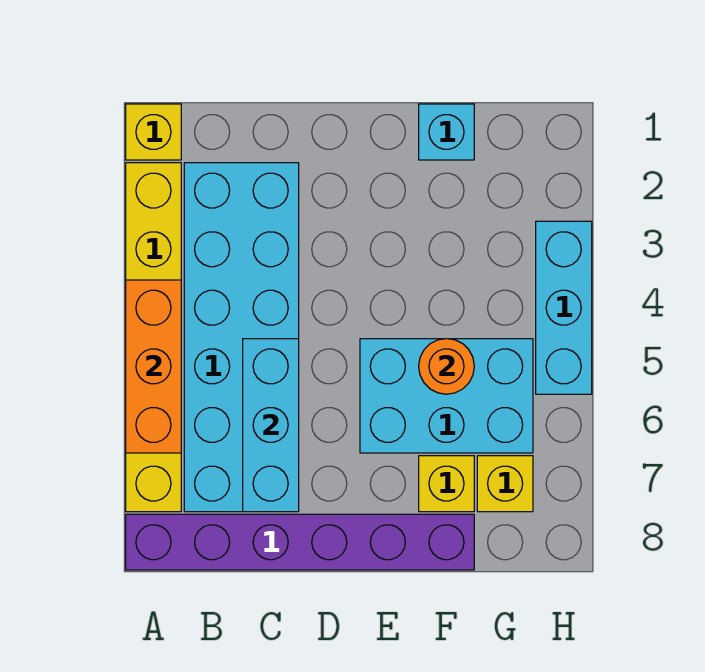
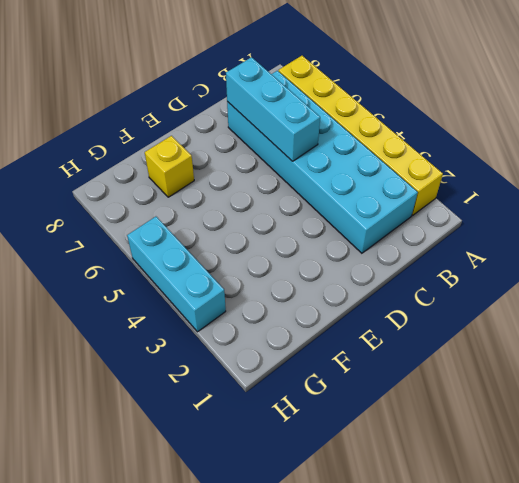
none -> yellow brick A1 level 1
none -> purple brick A8:F8 level 1
none -> cyan brick E5:G6 level 1

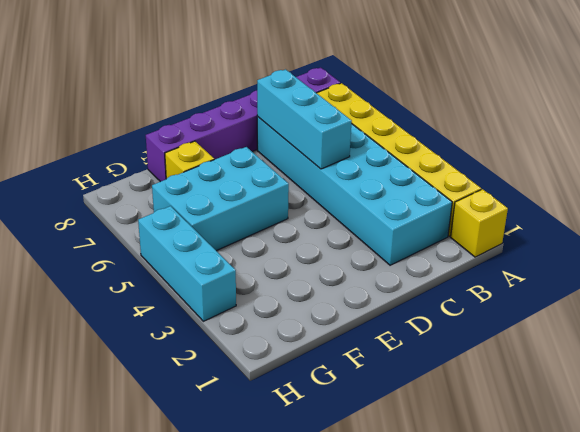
none -> cyan brick F1 level 1
none -> yellow brick G7 level 1
none -> orange brick A4:A6 level 2

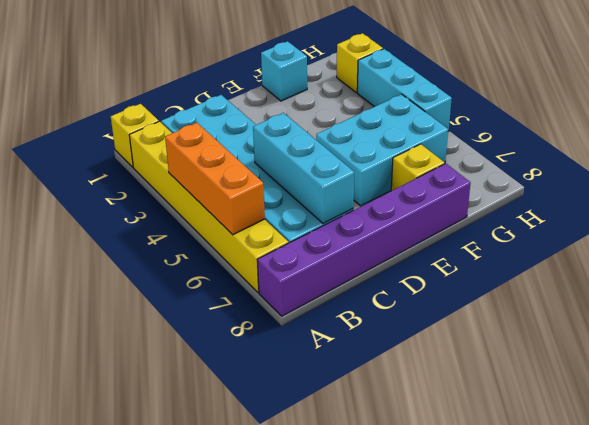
yellow brick H2 level 1 -> yellow brick G7 level 1
none -> orange round brick F5 level 2

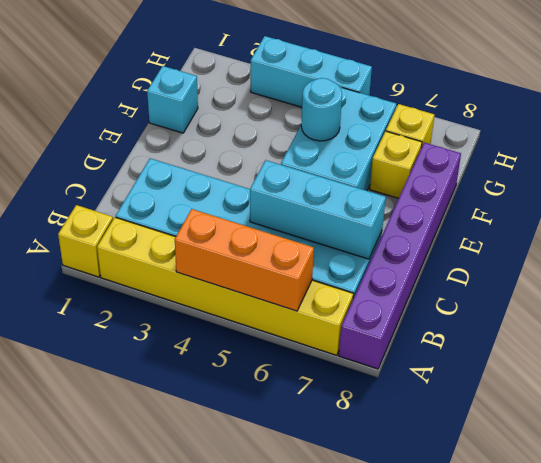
cyan round brick F5 level 2 -> orange round brick F5 level 2

